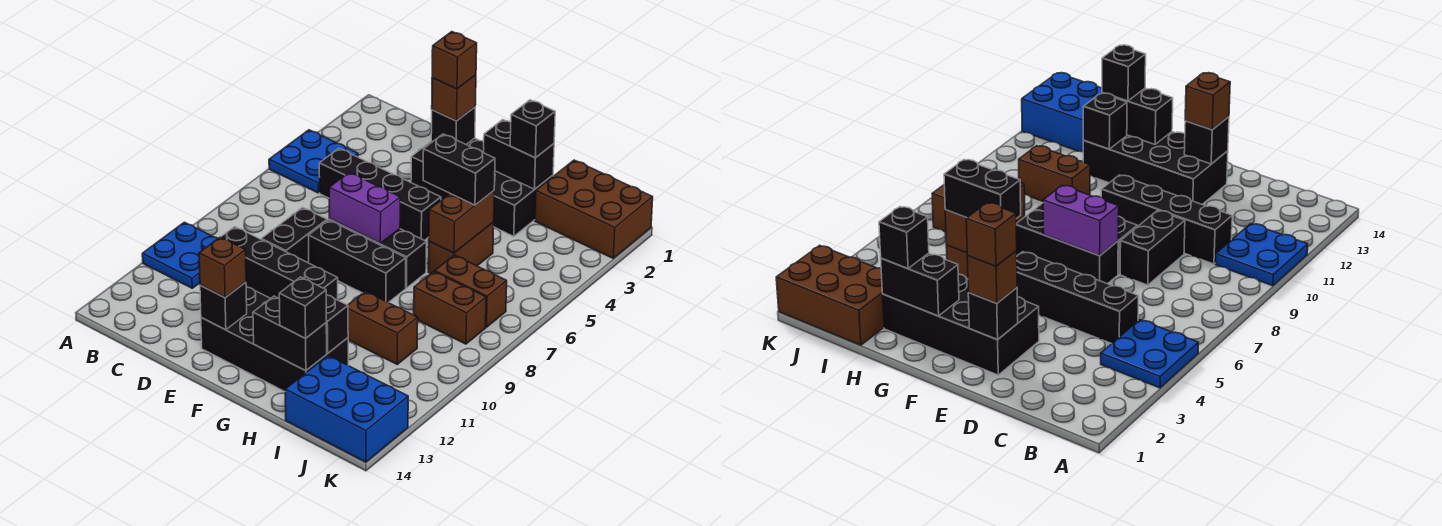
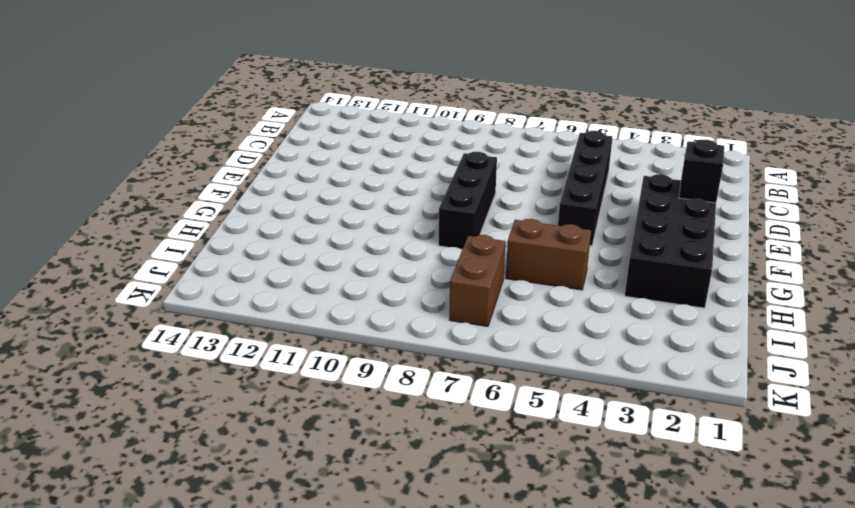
none -> blue plate A4:B5 level 1
none -> blue plate A10:B11 level 1
none -> black brick C10:F10 level 1

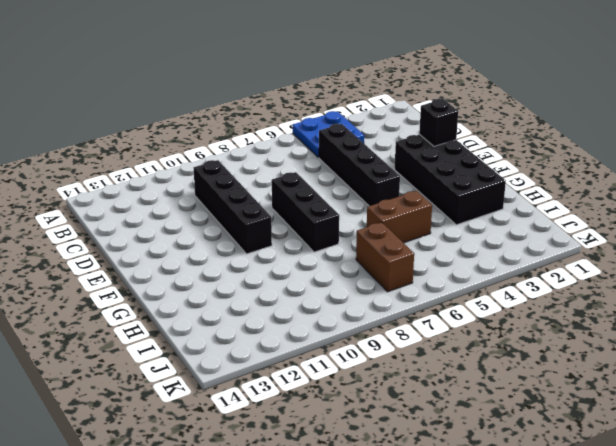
none -> blue plate A10:B11 level 1
none -> black brick D8:D9 level 1
none -> black brick E7:G7 level 1

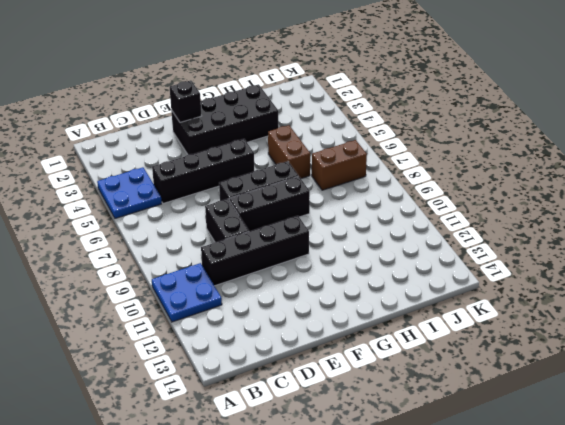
none -> black brick E12:H13 level 1
none -> brown brick H10:I10 level 1
none -> brown brick I1:K2 level 1

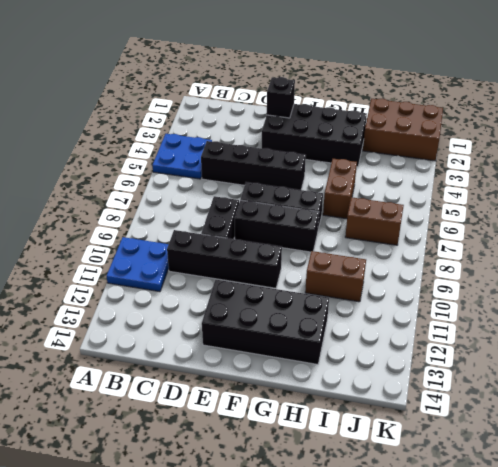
none -> brown brick I8:J8 level 1
none -> blue brick I13:K14 level 1
none -> purple brick E7:F7 level 2

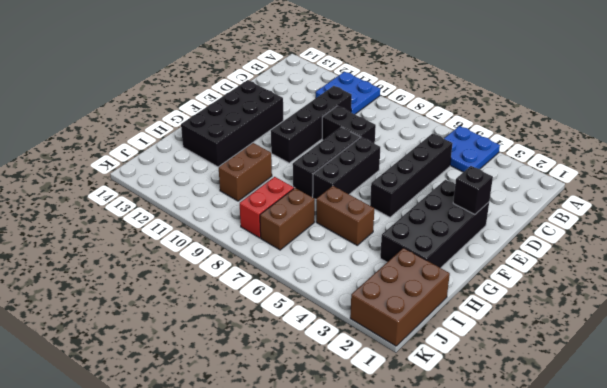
red brick I8:J8 level 1 -> brown brick I8:J8 level 1
none -> blue brick I13:K14 level 1
none -> purple brick E7:F7 level 2
none -> black brick E13 level 2

